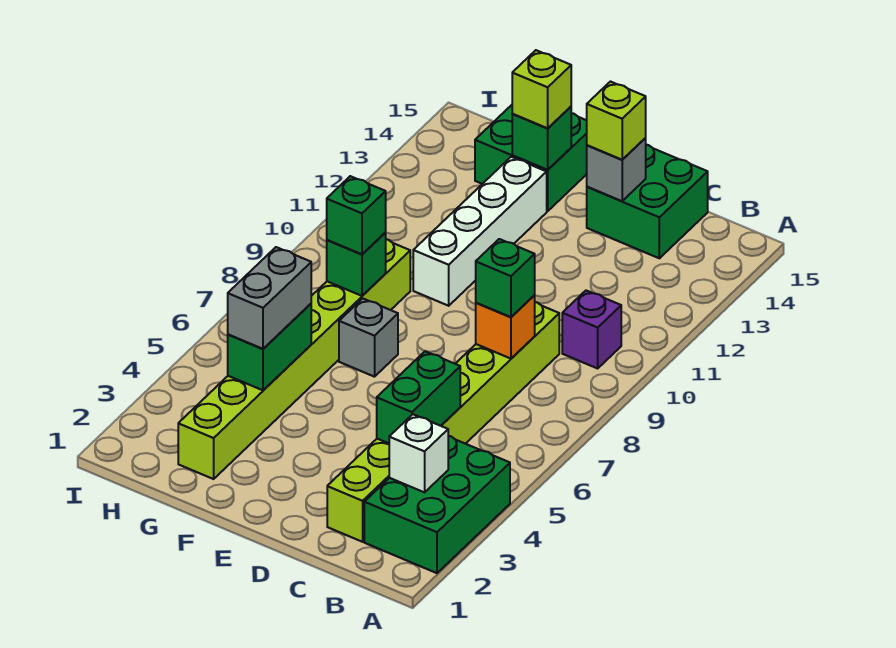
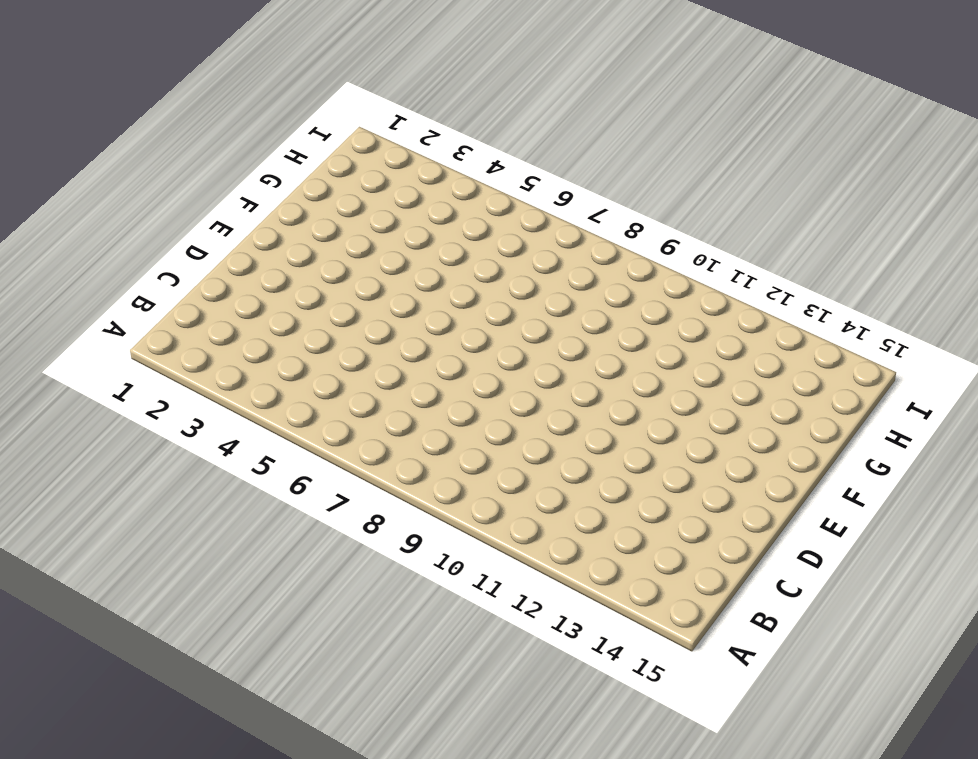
none -> green brick A2:B4 level 1
none -> purple brick B10 level 1
none -> lime brick C2:C9 level 1

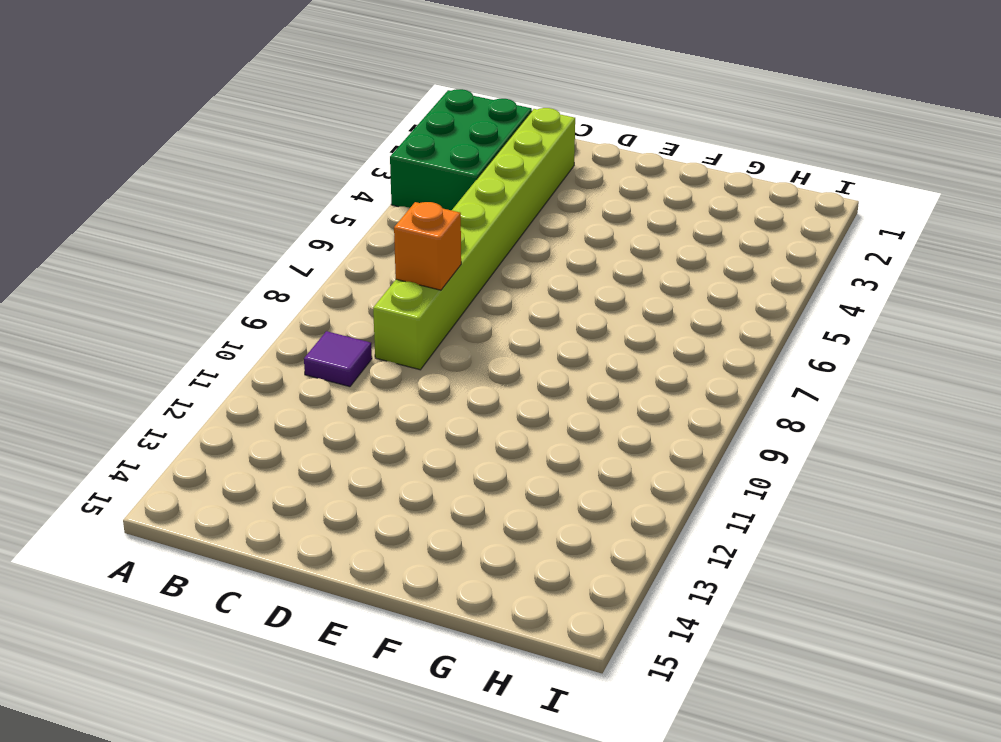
purple tile B10 level 1 -> purple brick B10 level 1
none -> green brick C14:D15 level 1
none -> grey brick F7 level 1
none -> white brick F10:F13 level 1

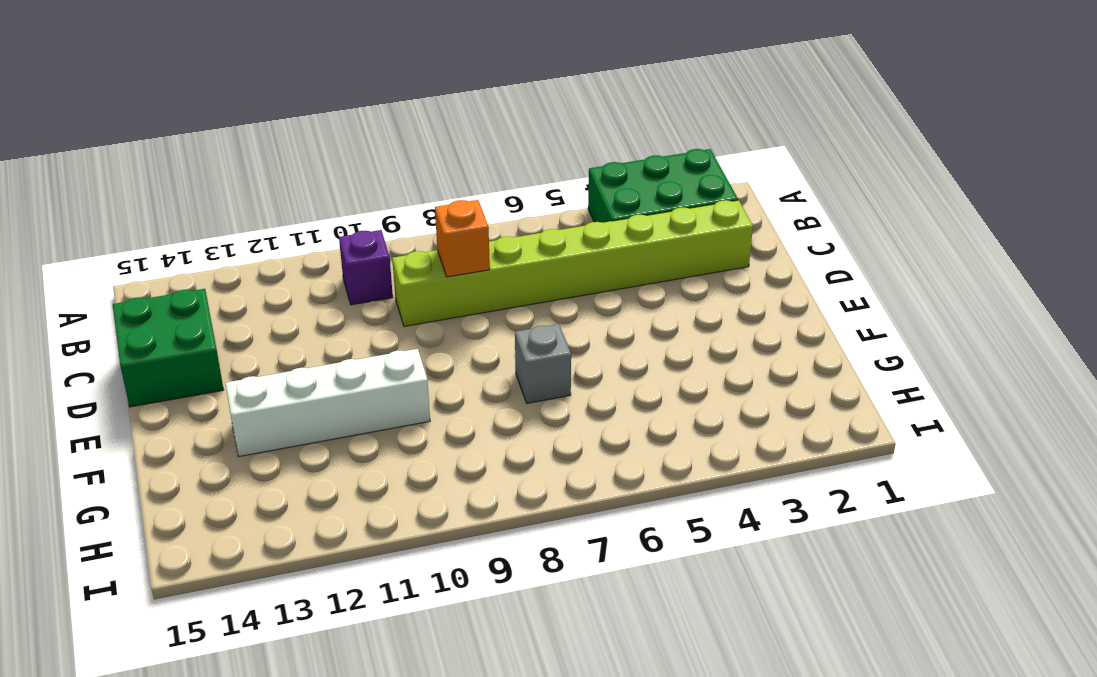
none -> green brick F14:G15 level 1
none -> lime brick G2:G9 level 1
none -> white brick B3 level 2

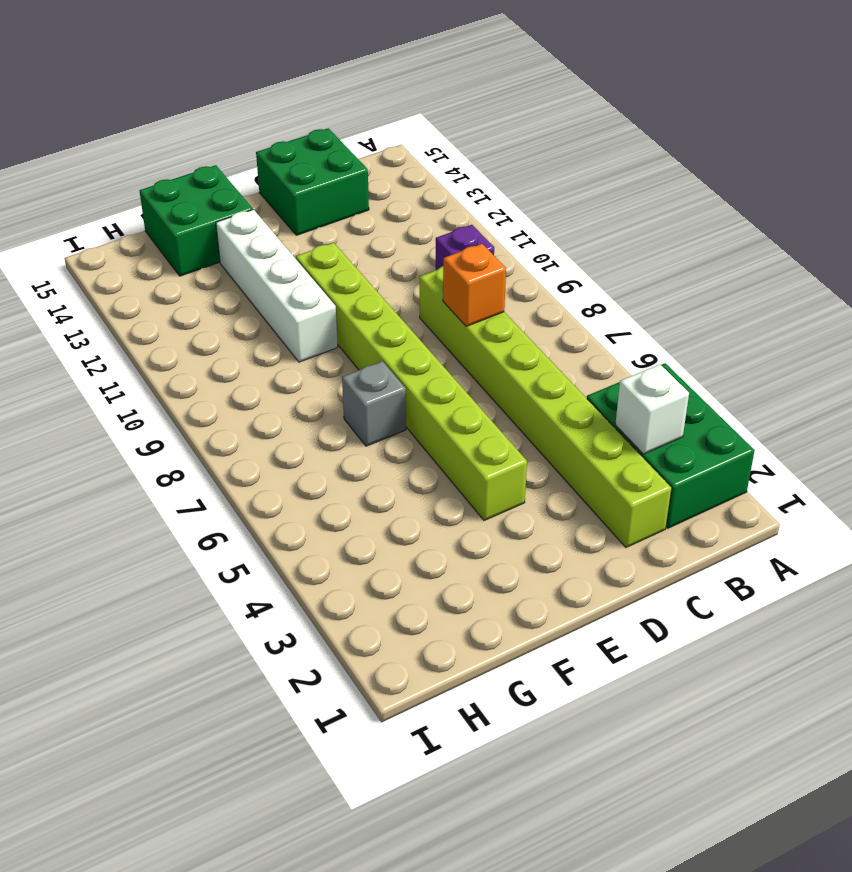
lime brick E4:E11 level 1 -> lime brick G2:G9 level 1
none -> green brick C4:C5 level 2
none -> grey brick D14 level 2
none -> green brick F14 level 2

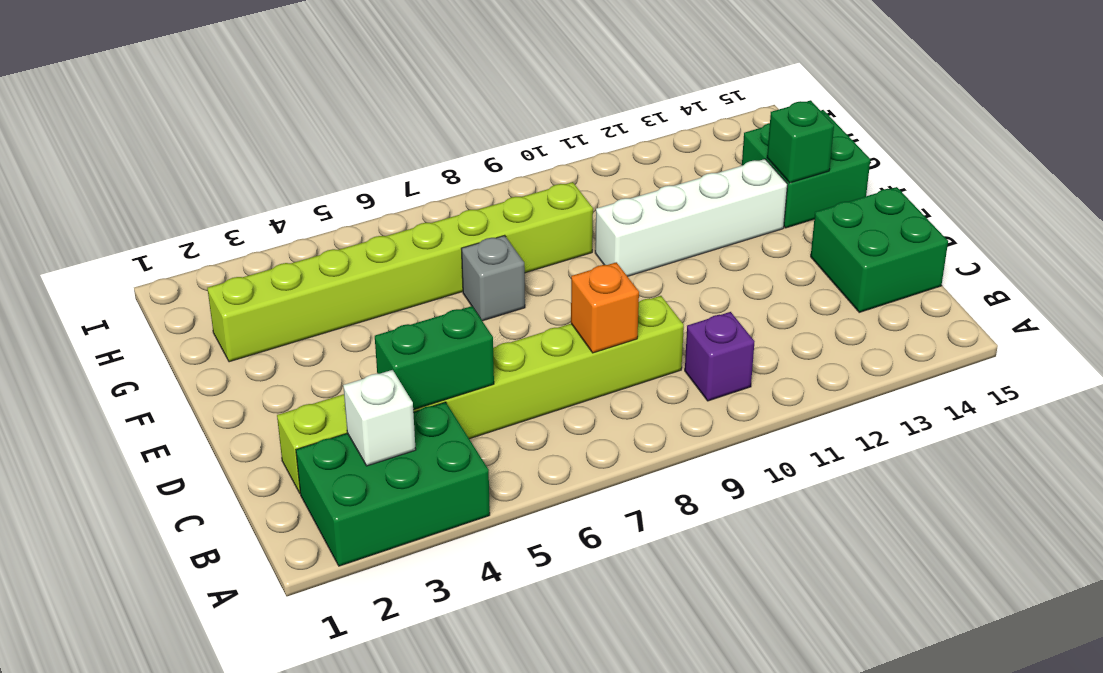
none -> grey brick D14 level 2
none -> green brick G4:G5 level 2
none -> green brick G8 level 2

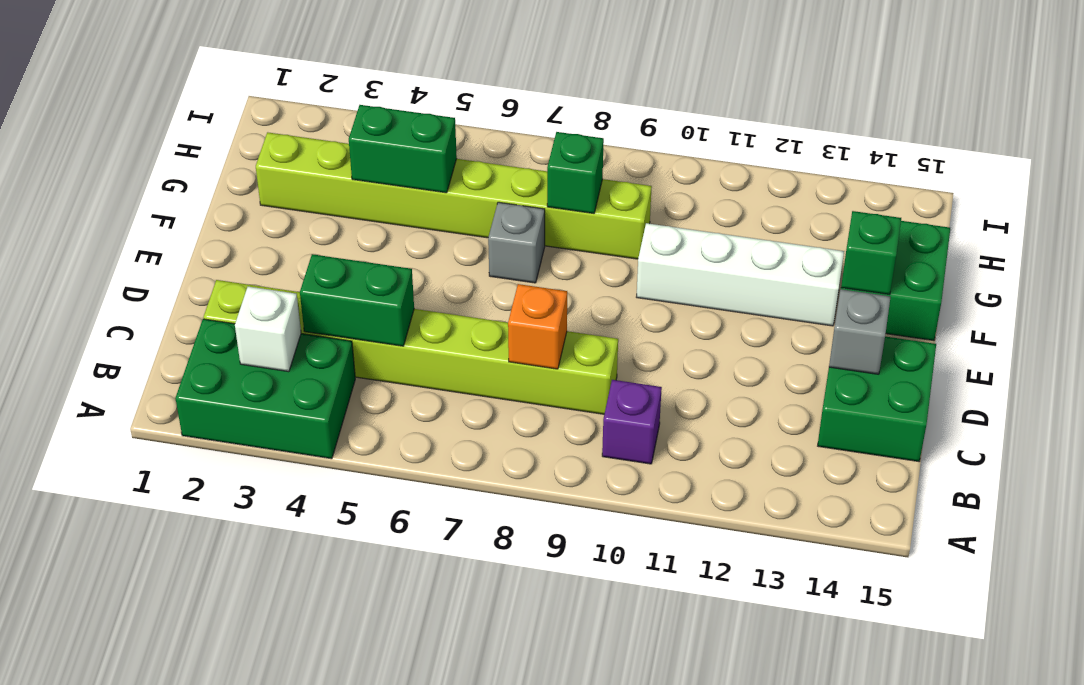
none -> green brick C8 level 3
none -> lime brick D14 level 3
none -> lime brick F14 level 3

